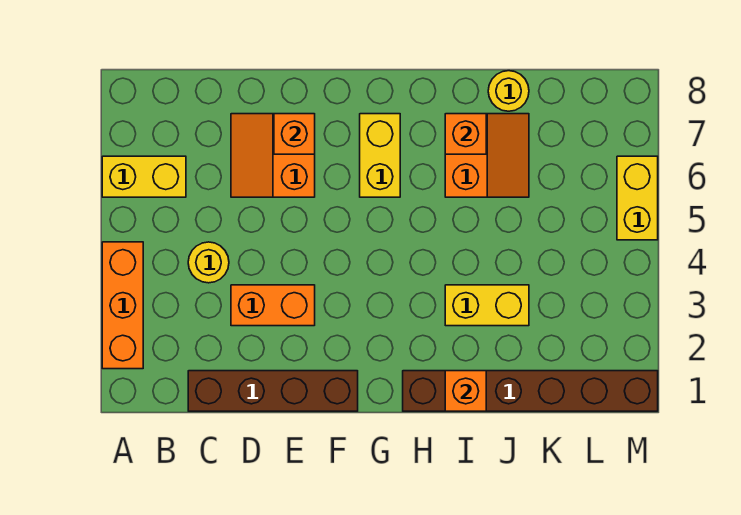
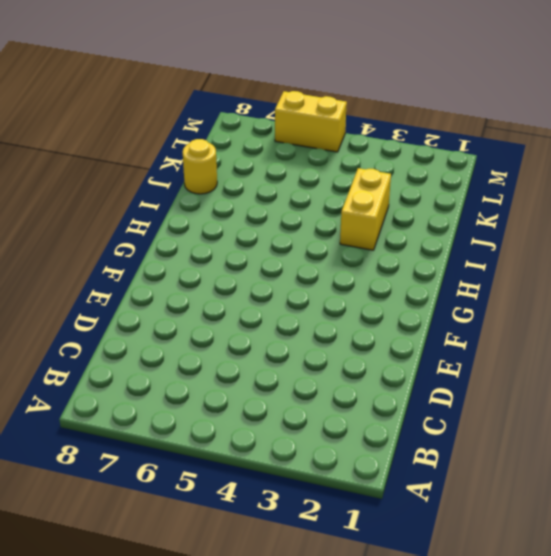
none -> orange brick A2:A4 level 1
none -> yellow brick A6:B6 level 1
none -> brown brick C1:F1 level 1

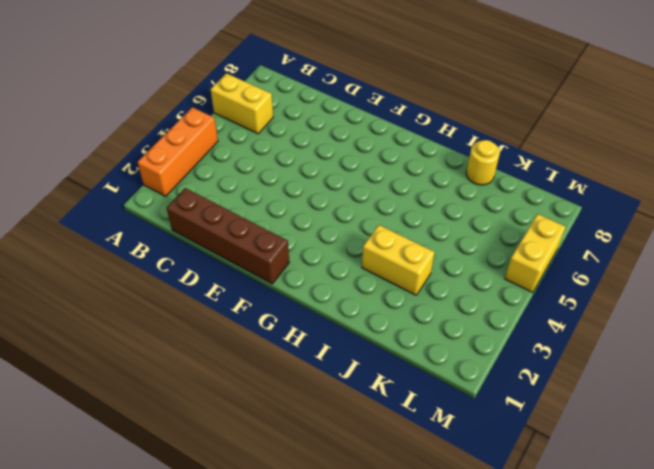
none -> yellow round brick C4 level 1
none -> orange brick D3:E3 level 1
none -> orange slope D6:E7 level 1 top E

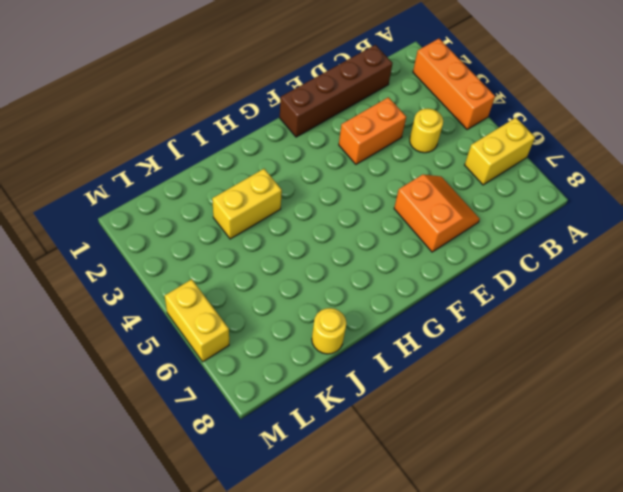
none -> yellow brick G6:G7 level 1
none -> brown brick H1:M1 level 1
none -> orange slope I6:J7 level 1 top I

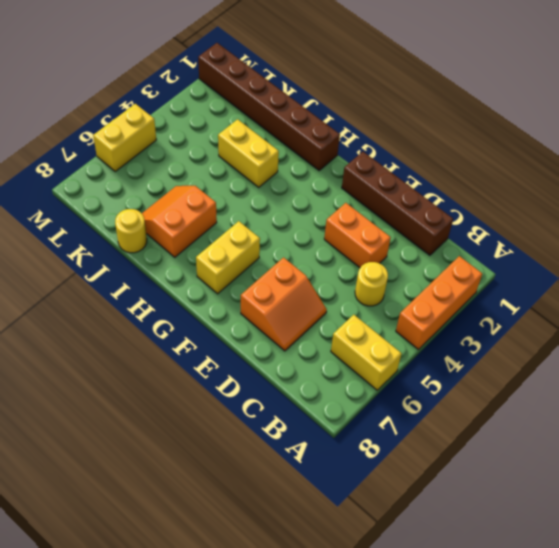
none -> orange brick E7 level 2
none -> orange brick I1 level 2
none -> orange brick I7 level 2

